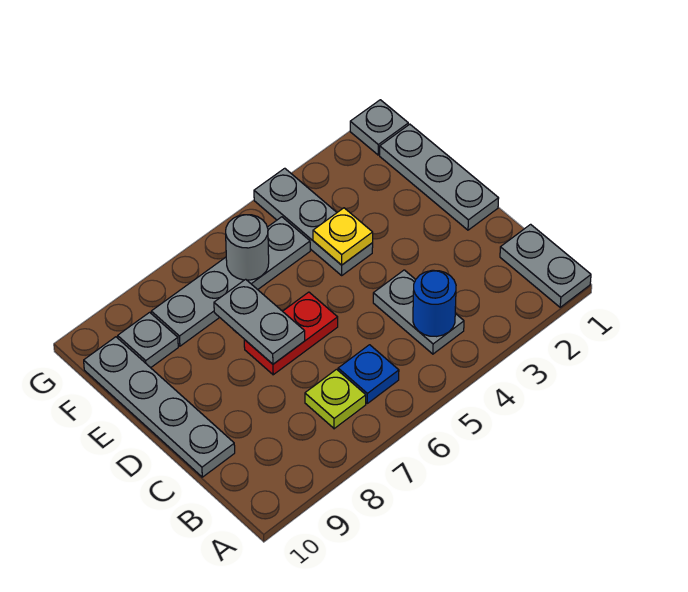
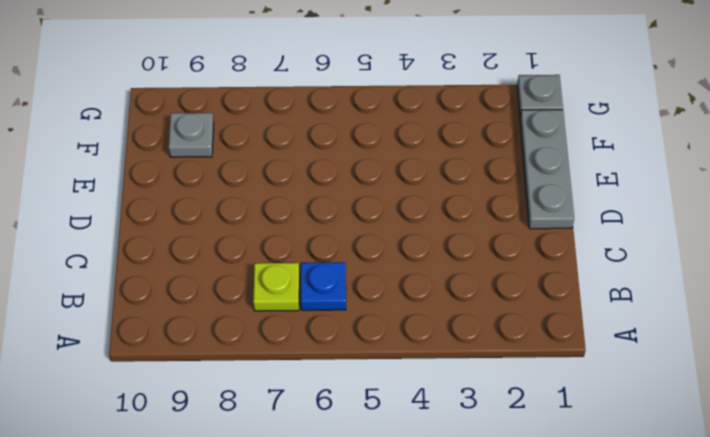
none -> grey plate A1:B1 level 1
none -> grey plate B4:C4 level 1
none -> grey plate C10:F10 level 1

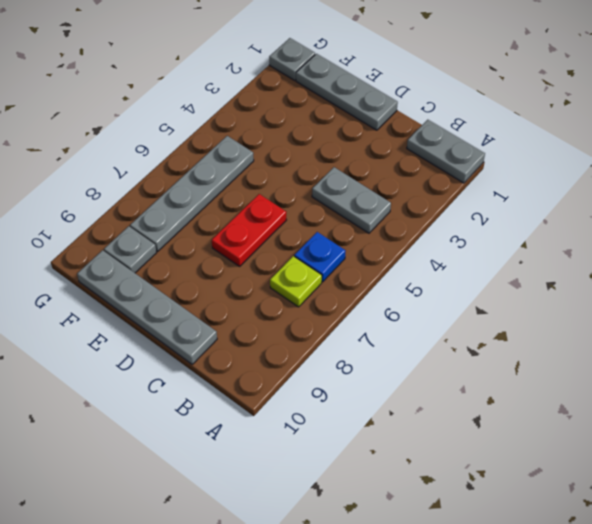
none -> grey plate E4:G4 level 1
none -> blue round brick B4 level 2
none -> grey plate D7:E7 level 2

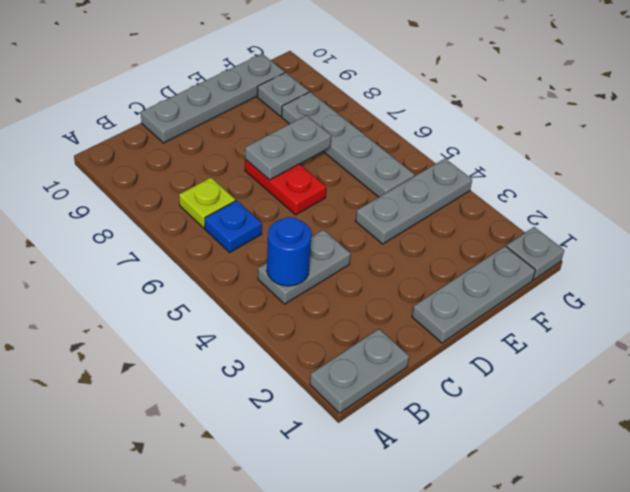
none -> yellow plate E4 level 2
none -> grey round brick F6 level 2

